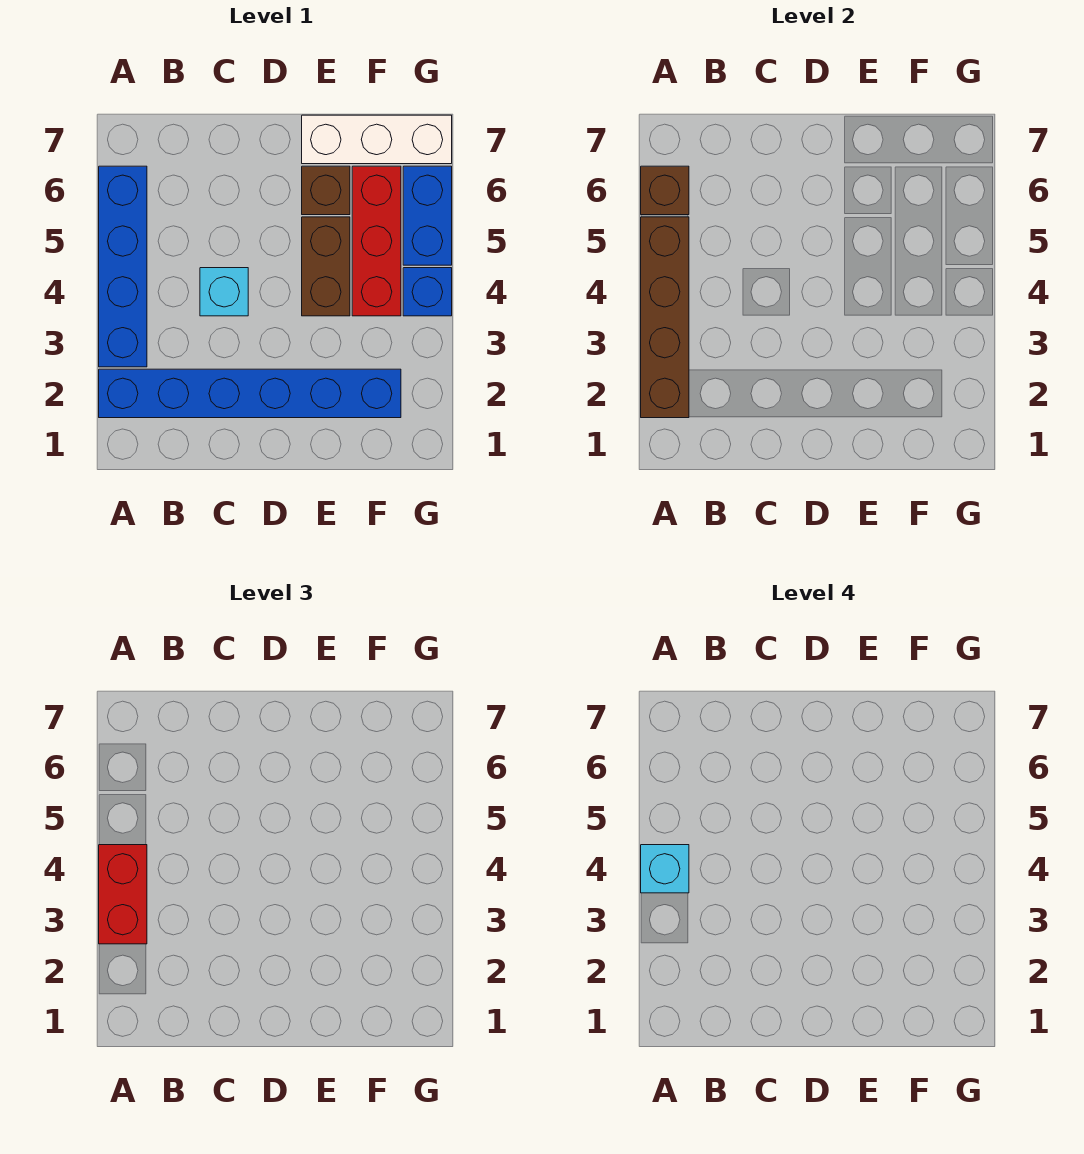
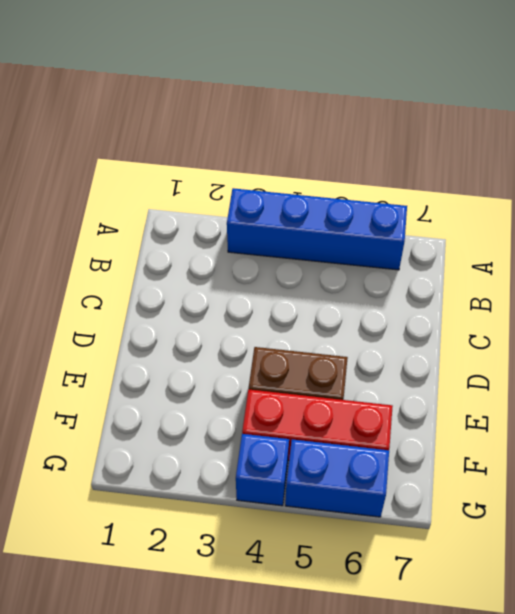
none -> blue brick A2:F2 level 1
none -> cyan brick C4 level 1
none -> brown brick E6 level 1

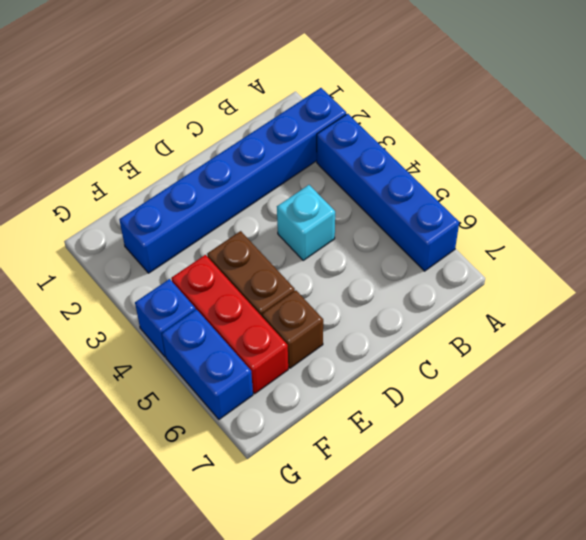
none -> white brick E7:G7 level 1
none -> brown brick A2:A5 level 2
none -> brown brick A6 level 2

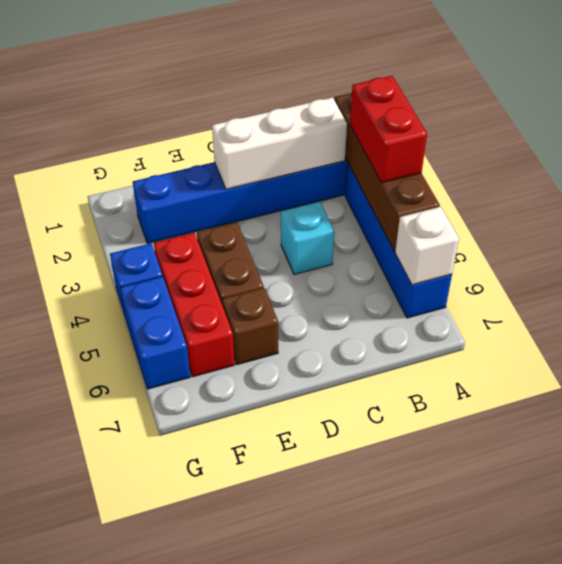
white brick A6 level 2 -> brown brick A6 level 2
white brick B2:D2 level 2 -> white brick E7:G7 level 1
none -> cyan brick A4 level 4

